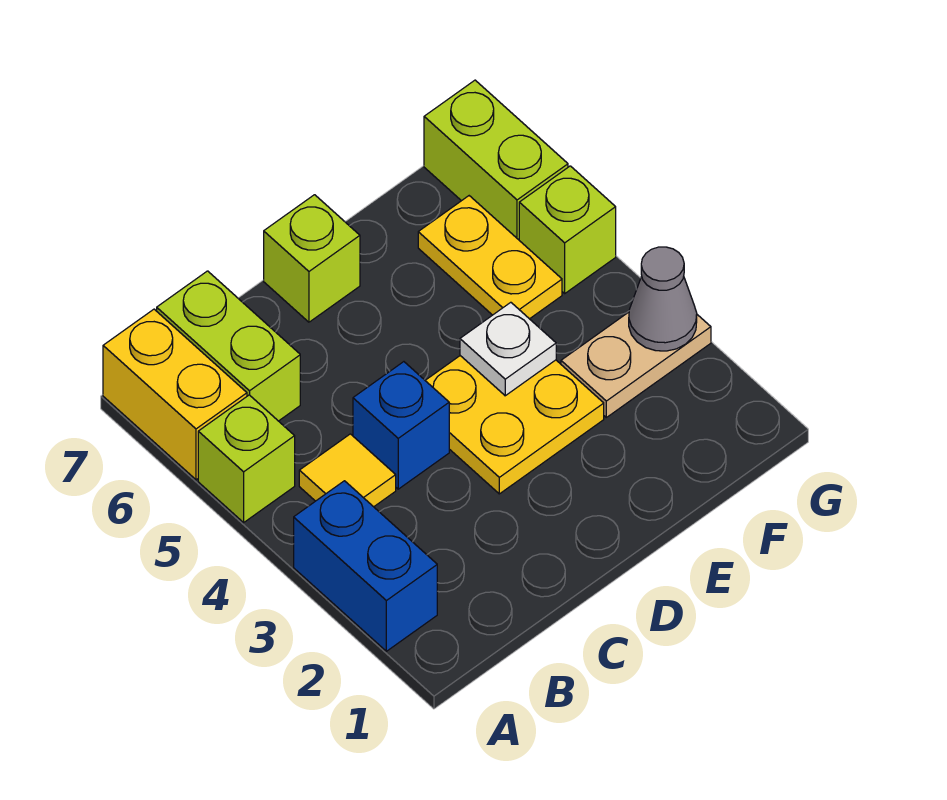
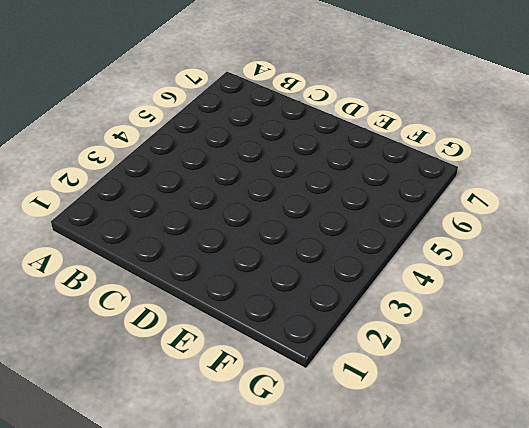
none -> blue brick A2:A3 level 1
none -> lime brick A5 level 1
none -> yellow brick A6:A7 level 1

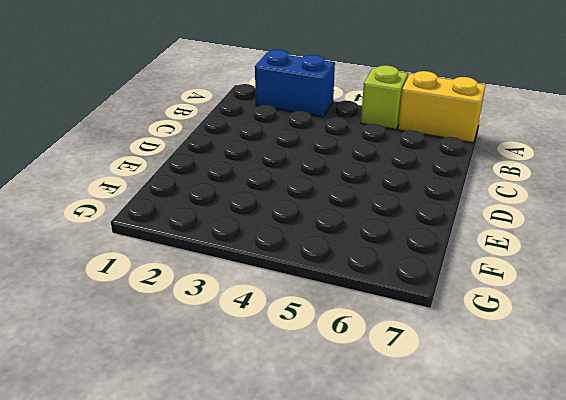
none -> yellow tile B4 level 1
none -> lime brick B6:B7 level 1
none -> blue brick C4 level 1

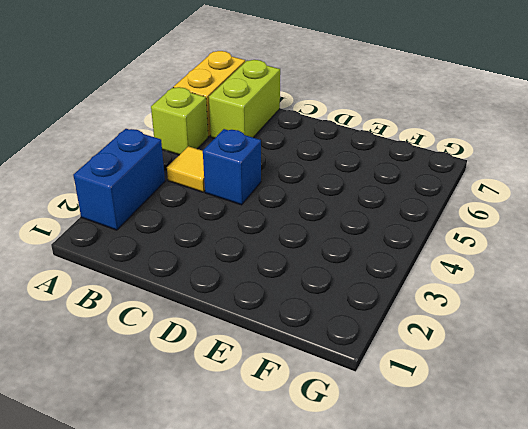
none -> yellow plate D3:E4 level 1
none -> lime brick D7 level 1
none -> tan plate F3:G3 level 1

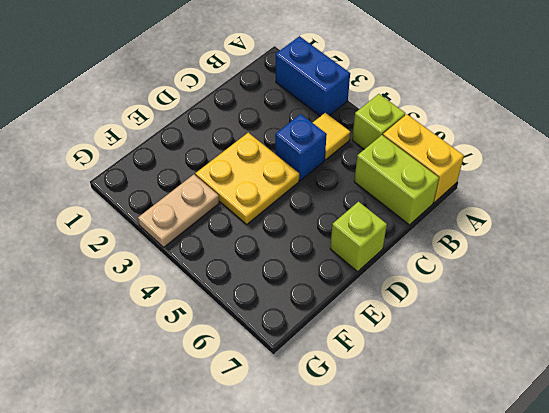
none -> yellow plate F5:F6 level 1
none -> lime brick G5 level 1
none -> lime brick G6:G7 level 1

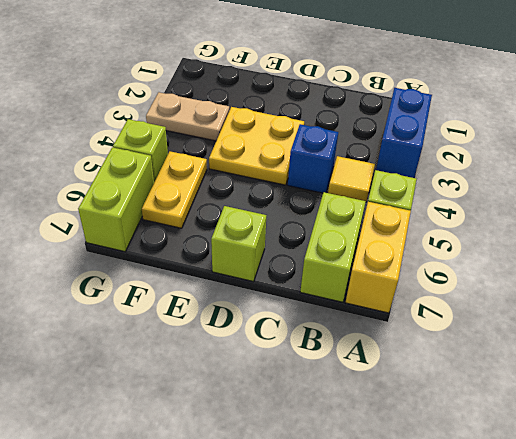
none -> white plate E4 level 2
none -> grey cone G3 level 2

